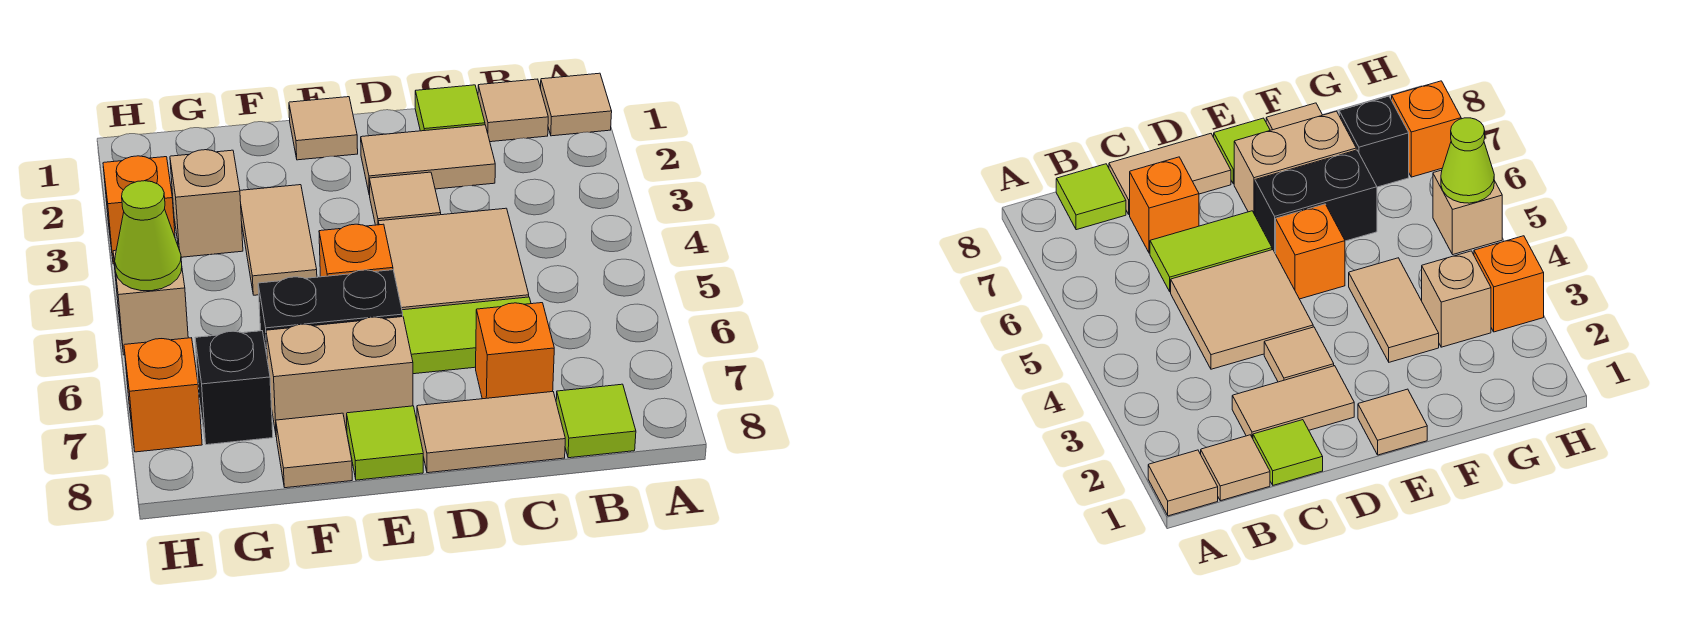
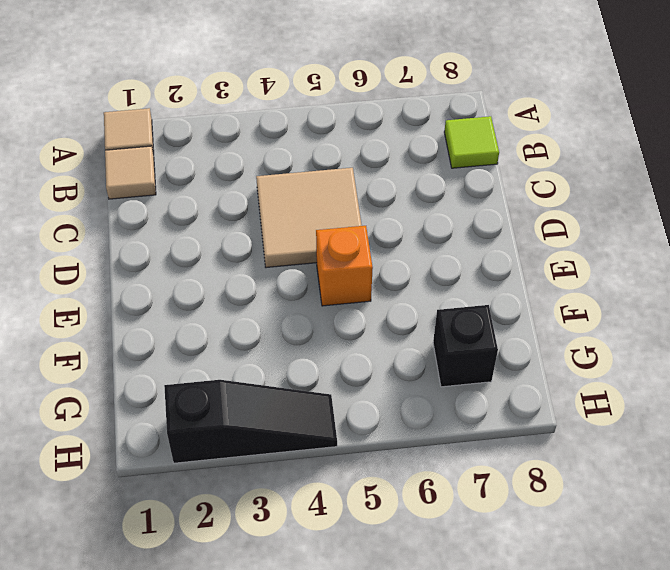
black slope H2:H4 level 1 top 2 -> orange brick H3 level 1
none -> lime tile C1 level 1
none -> tan tile C2:D2 level 1
none -> lime tile C6:D6 level 1

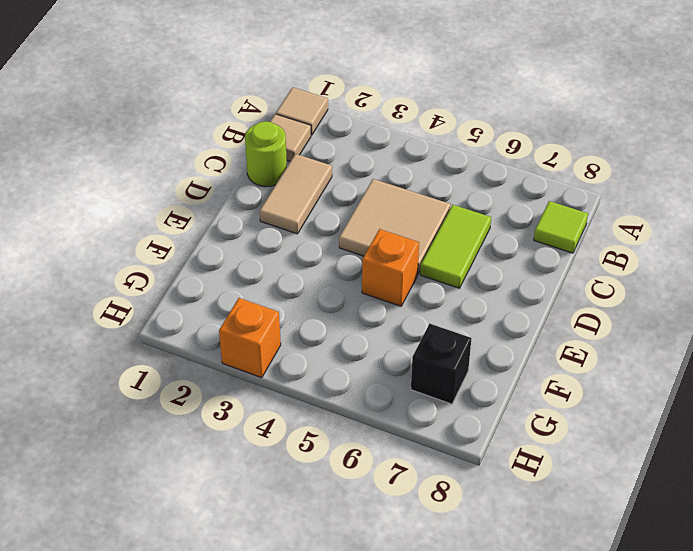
lime round brick C1 level 1 -> lime tile C1 level 1
none -> orange brick C7 level 1
none -> tan tile C8:D8 level 1
none -> tan tile D3 level 1

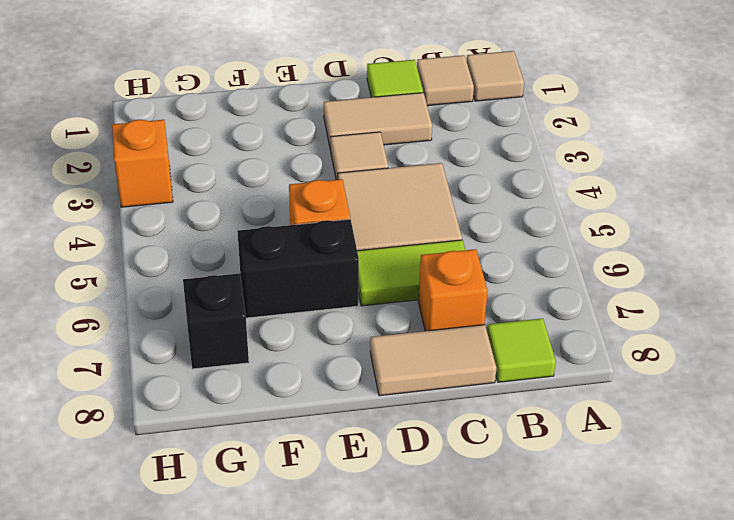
none -> tan tile E1 level 1
none -> tan brick E7:F7 level 1
none -> lime tile E8 level 1

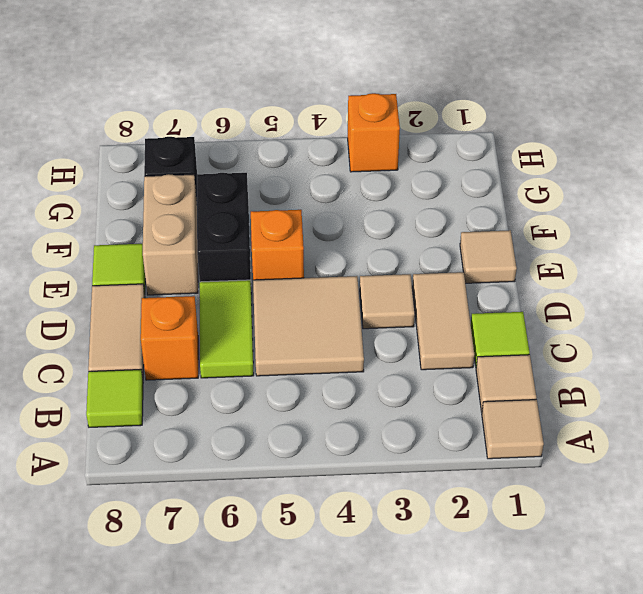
none -> tan tile F3:F4 level 1
none -> tan tile F8 level 1
none -> tan brick G3 level 1

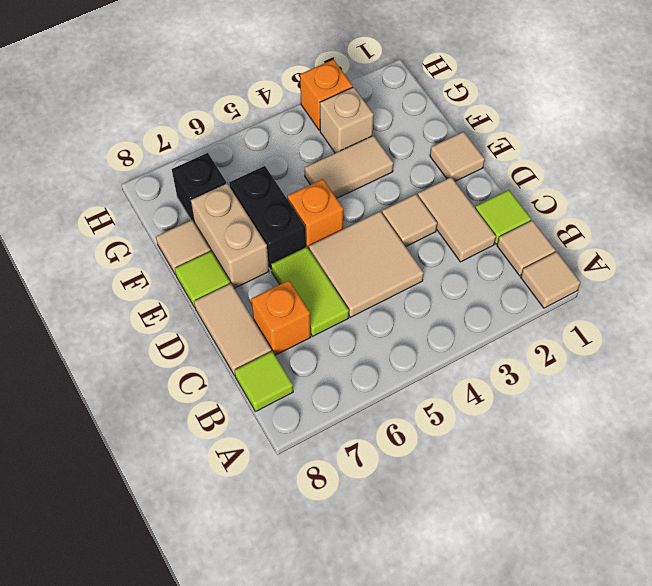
none -> tan brick H5 level 1
none -> orange brick H7 level 1
none -> lime cone H5 level 2

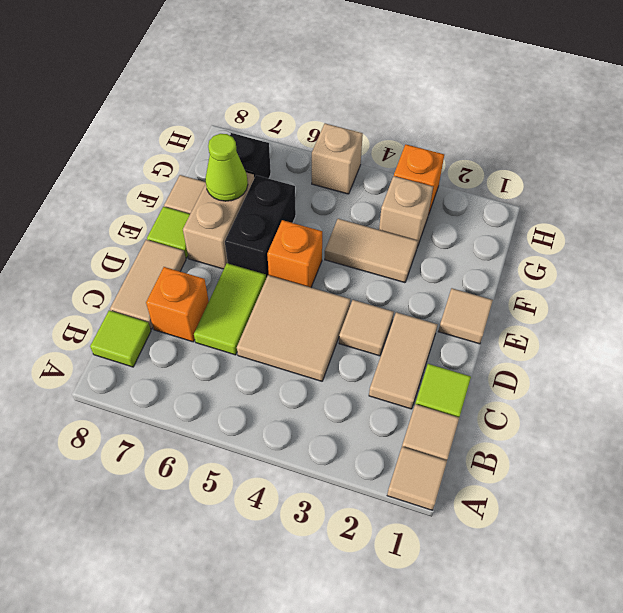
lime cone F7 level 2 -> lime cone H5 level 2
none -> orange brick H7 level 1

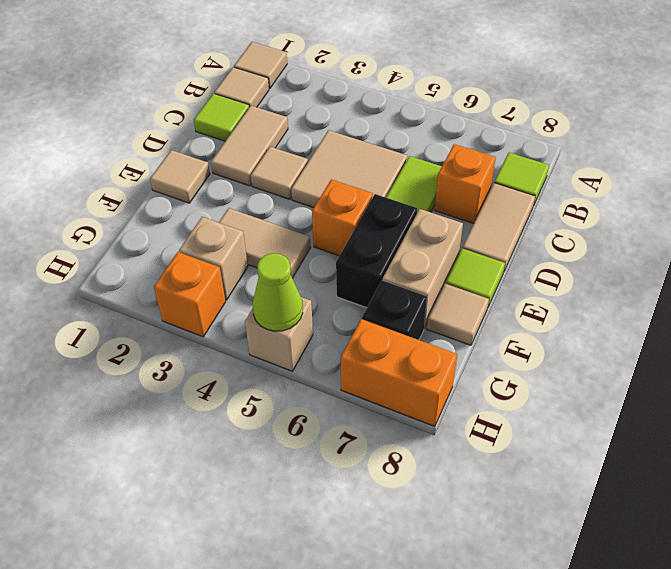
orange brick H7:H8 level 1 -> orange brick H7 level 1

